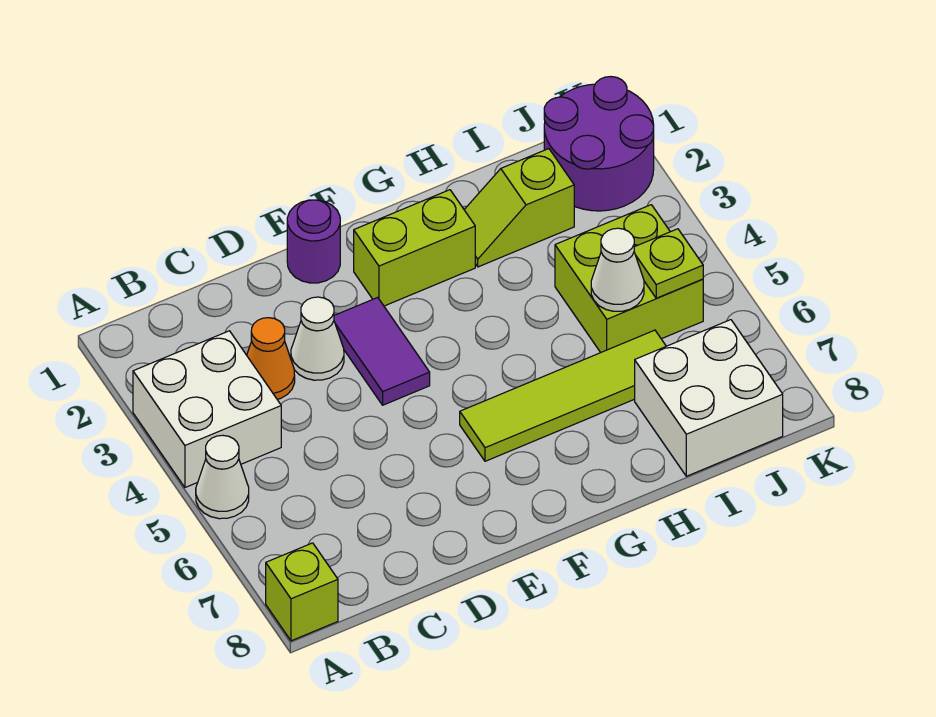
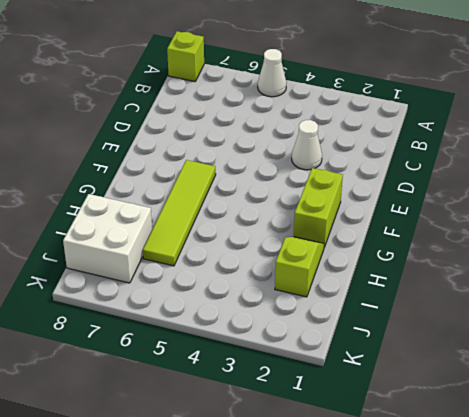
none -> white brick A3:B4 level 1
none -> orange cone C3 level 1
none -> purple round brick E1 level 1

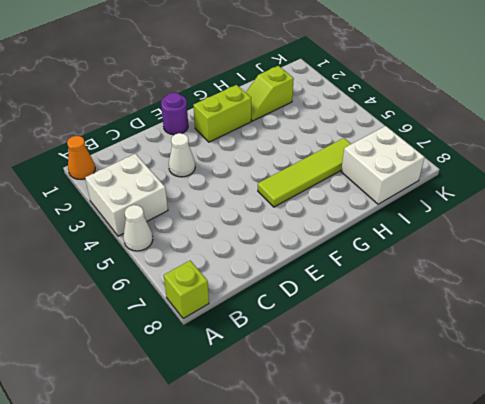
orange cone A1 level 1 -> orange cone C3 level 1
none -> purple tile E3:E4 level 1
none -> lime brick I4:J5 level 1
none -> purple round brick J1:K2 level 1

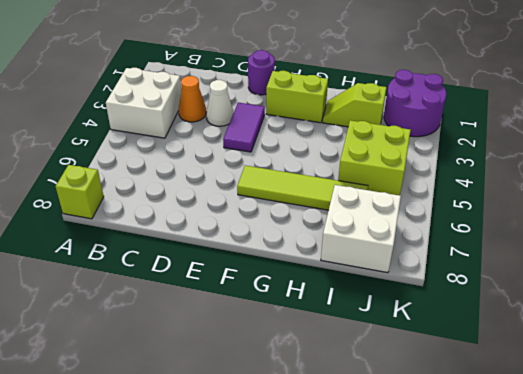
none -> white cone A5 level 1
none -> white cone I5 level 2
none -> lime plate J5 level 2

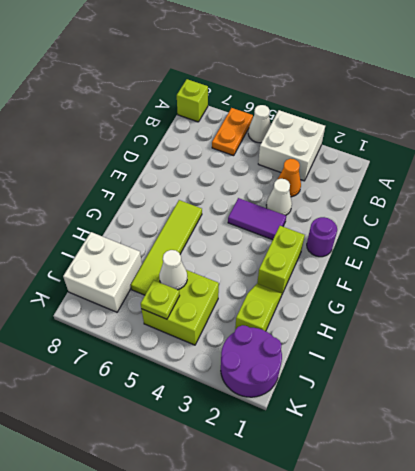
orange plate A6:B6 level 1 -> none

